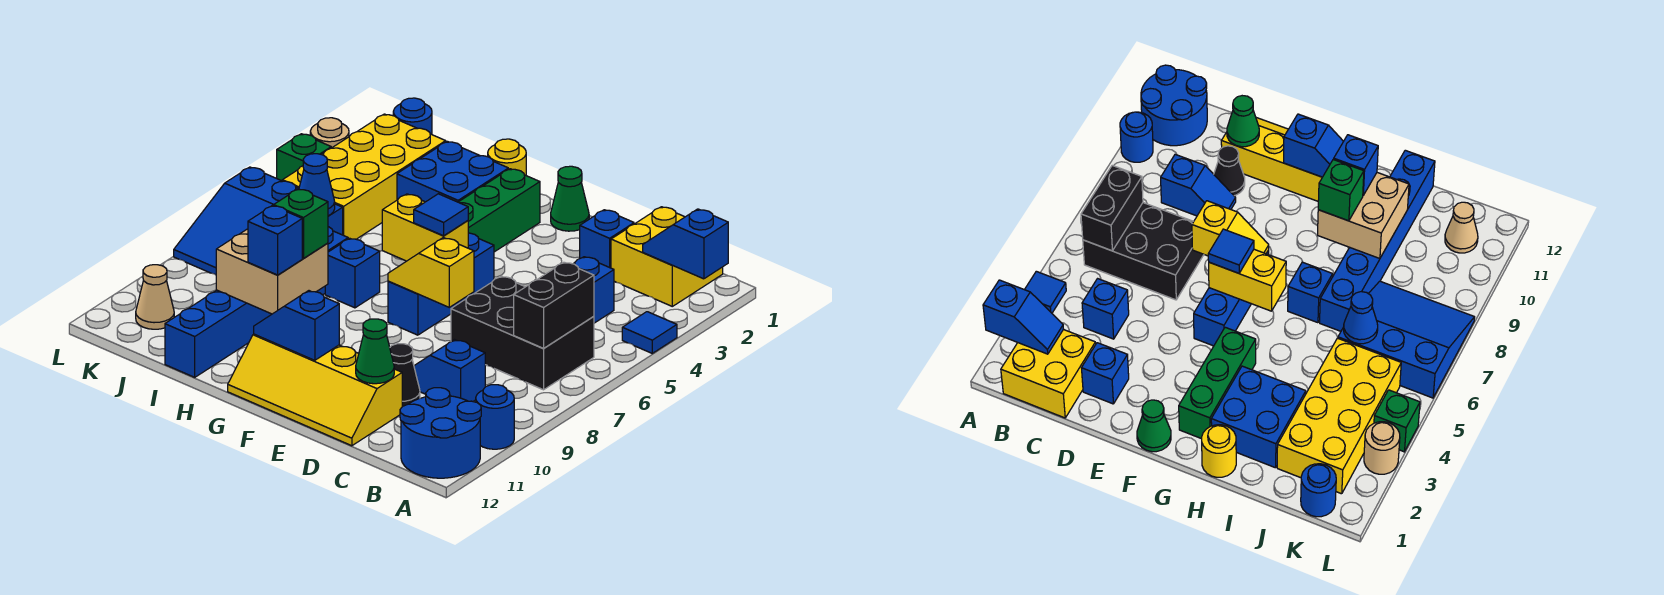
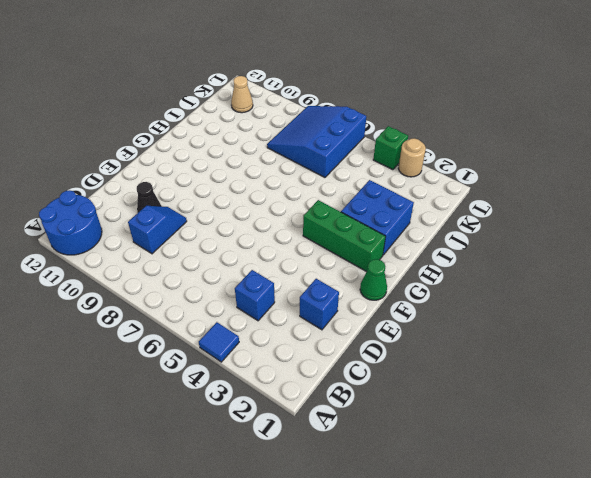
none -> blue round brick A10 level 1
none -> yellow brick B1:C2 level 1
none -> black brick B6:D7 level 1
none -> yellow slope D11:G12 level 1 top 11

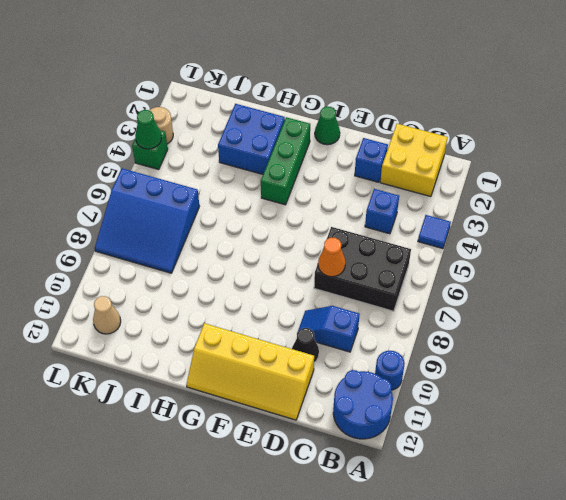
orange cone D7 level 2 -> none
green cone L4 level 2 -> green cone D11 level 2
none -> blue brick F5:F7 level 1
none -> yellow round brick H1 level 1
none -> blue brick H7 level 1
none -> blue brick I7:I12 level 1

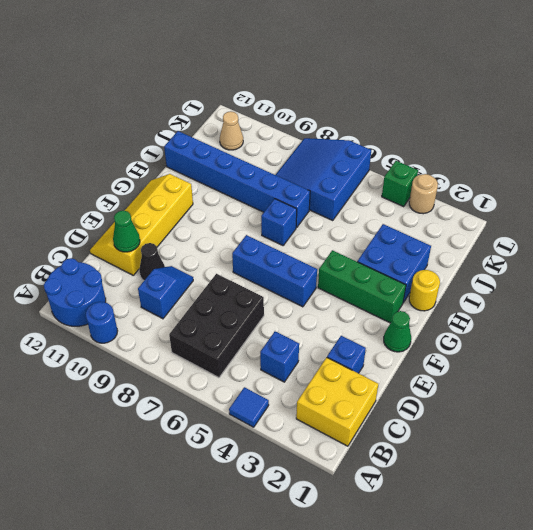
none -> yellow brick J2:K5 level 1
none -> blue round brick K1 level 1
none -> blue slope A2:B2 level 2 top A
none -> black brick B6:B7 level 2

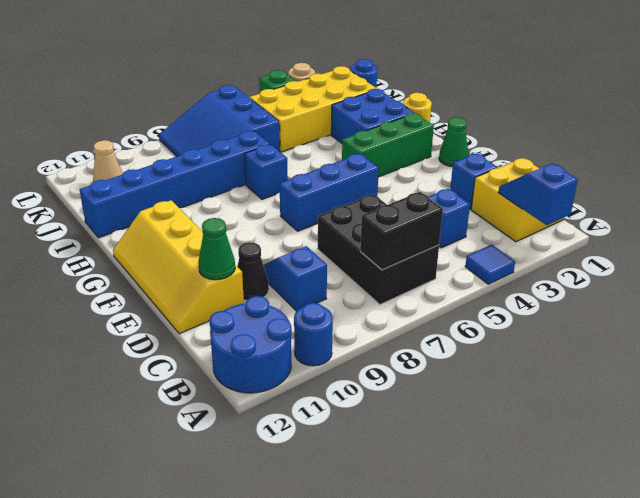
none -> yellow slope E7:F7 level 2 top E
none -> yellow brick F6:G6 level 2
none -> blue slope F11:G11 level 2 top F
none -> tan brick H9:I10 level 2

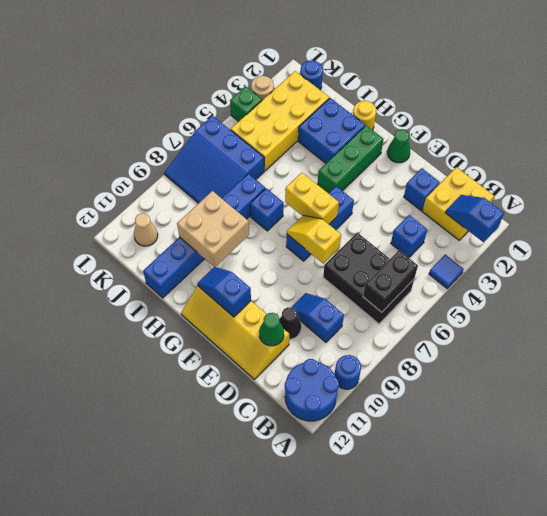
none -> blue cone J6 level 2
none -> blue tile F6 level 3
none -> green brick H9 level 3
none -> blue brick H10 level 3

